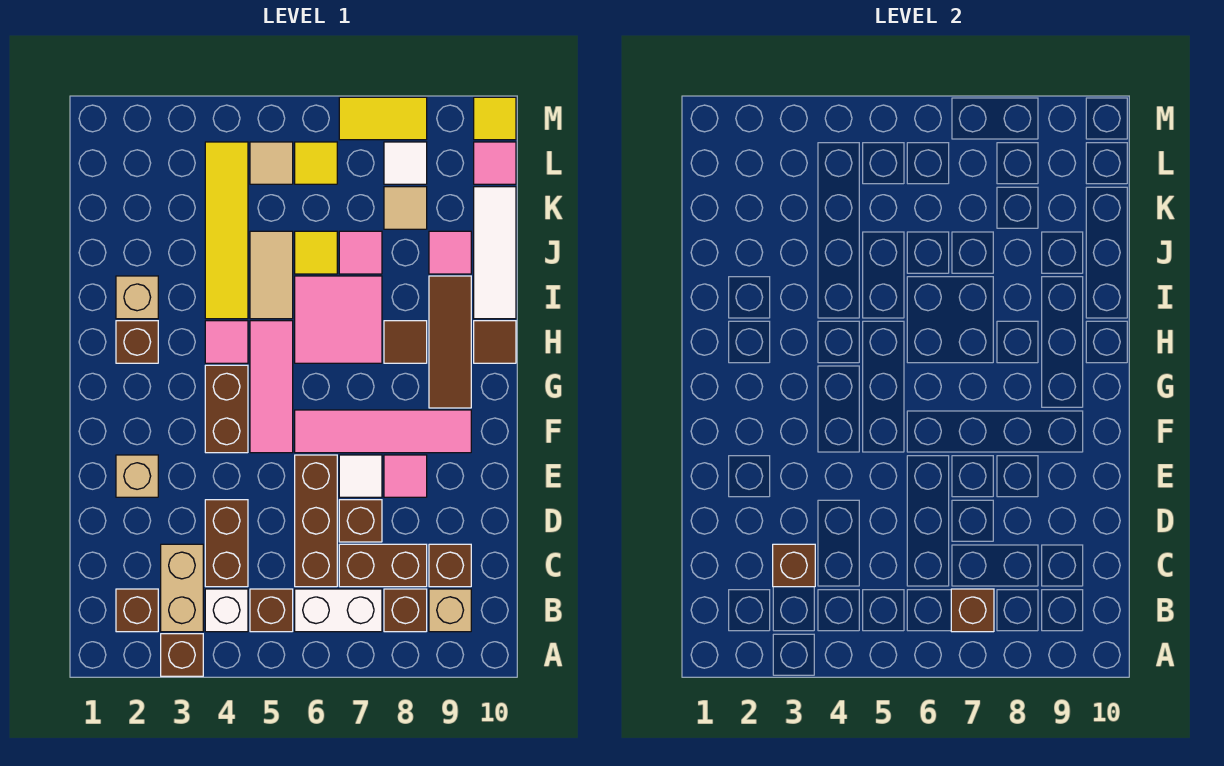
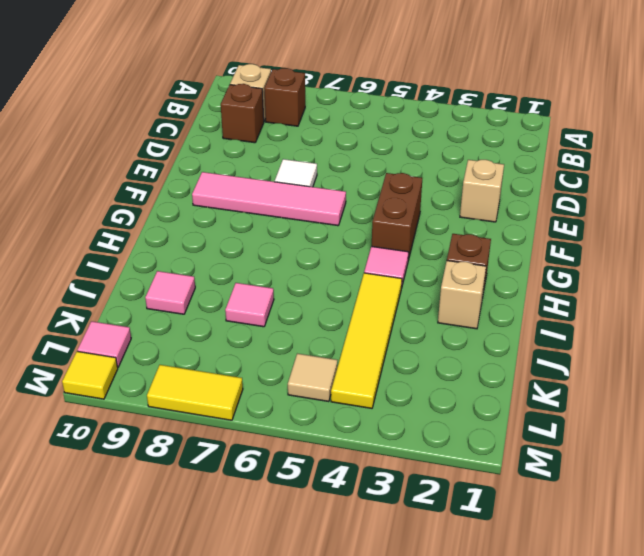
none -> brown brick A3 level 1
none -> brown brick B2 level 1
none -> tan brick B3:C3 level 1
none -> white brick B4 level 1

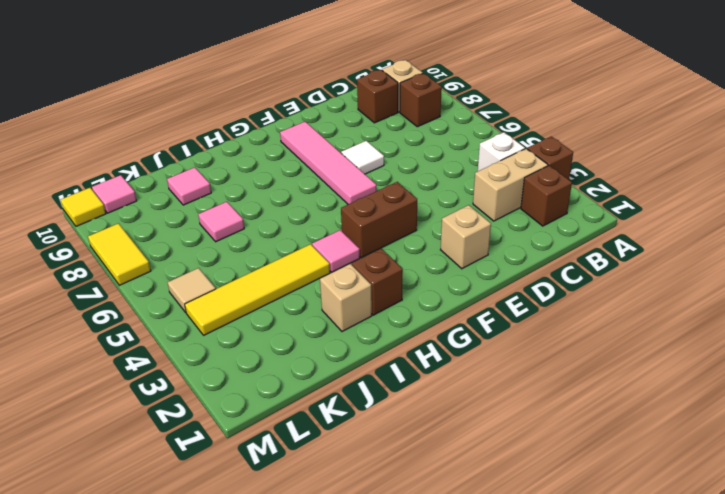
none -> brown brick B5 level 1
none -> white brick B6:B7 level 1
none -> brown brick C4:D4 level 1
none -> brown brick C6:E6 level 1

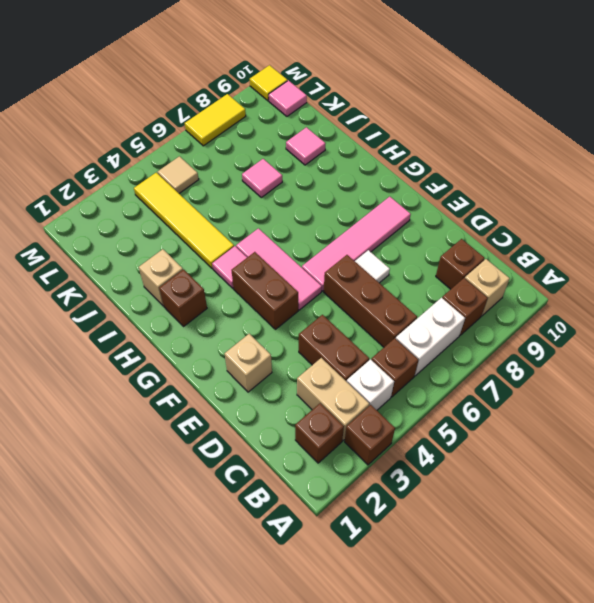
none -> brown brick C7:C8 level 1
none -> brown brick D7 level 1
none -> pink tile E8 level 1
none -> brown tile G9:I9 level 1

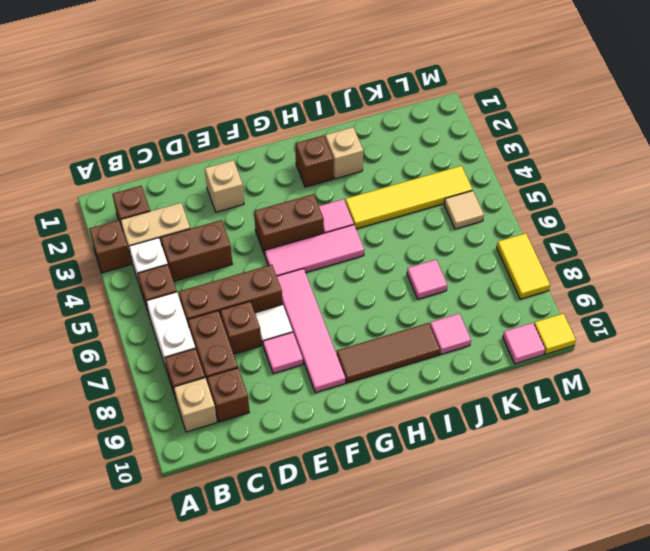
none -> pink tile H6:I7 level 1
none -> brown tile H8 level 1
none -> brown tile H10 level 1
none -> tan tile I5:J5 level 1

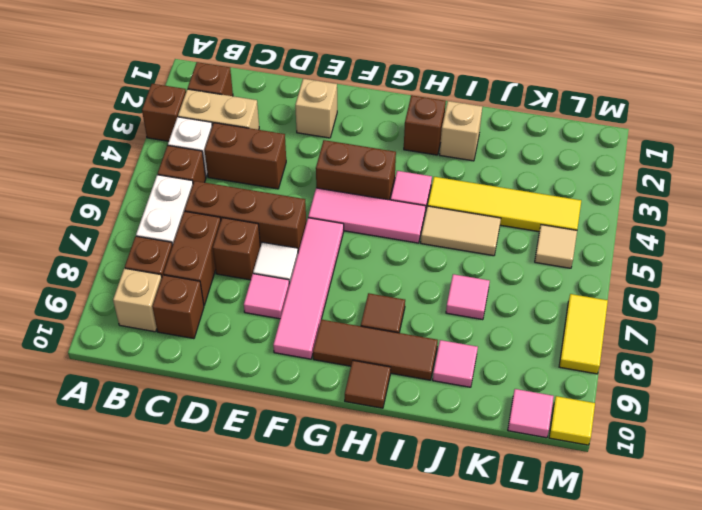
none -> pink tile H6:I7 level 1
none -> white tile I10:K10 level 1
none -> yellow tile J6 level 1
none -> tan tile K8 level 1

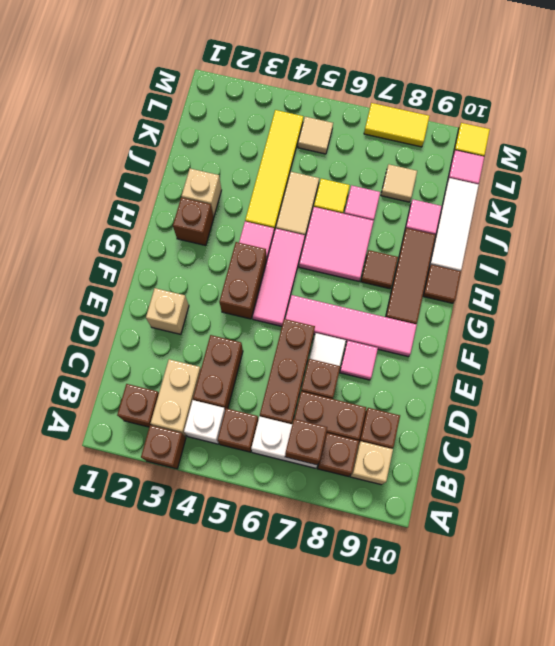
none -> yellow tile L6 level 1
none -> white tile L8 level 1
none -> brown brick C3 level 2

